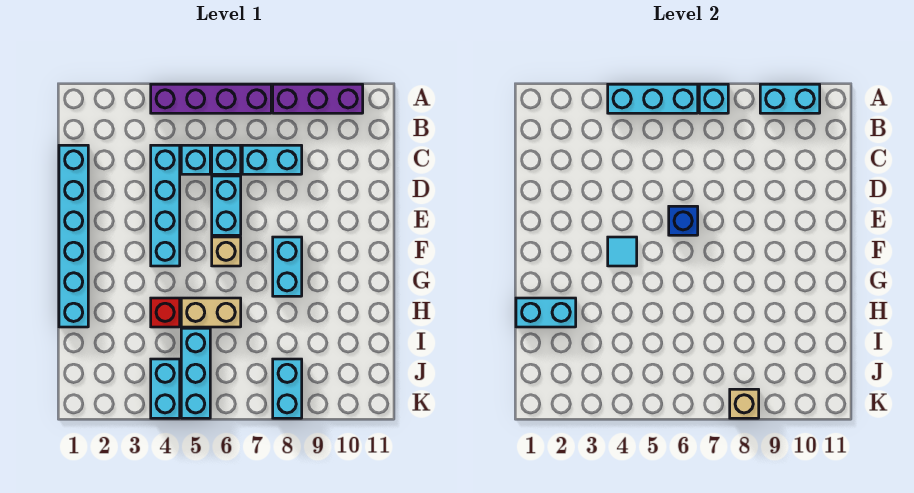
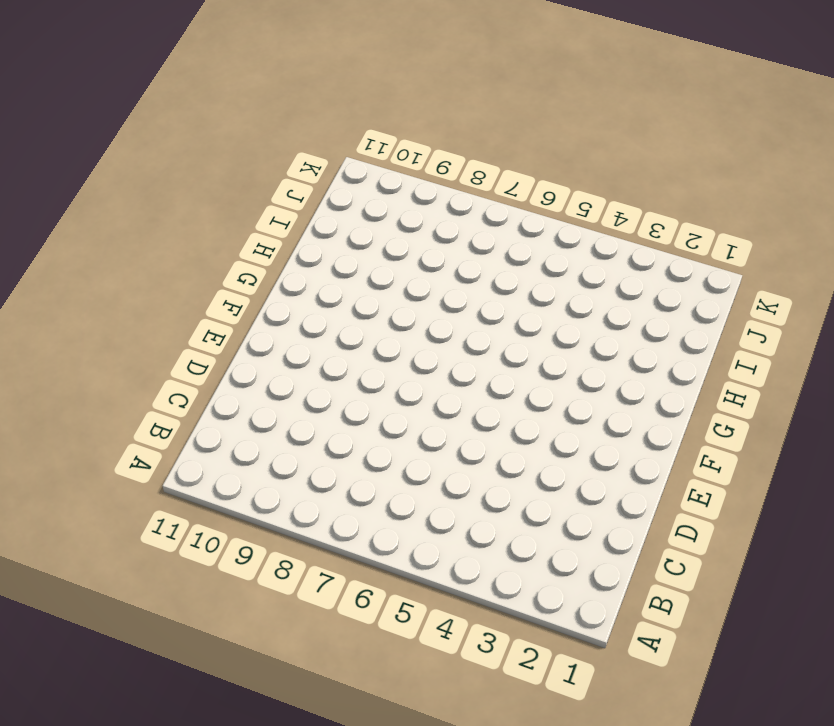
none -> purple brick A4:A7 level 1
none -> purple brick A8:A10 level 1
none -> cyan brick C1:H1 level 1

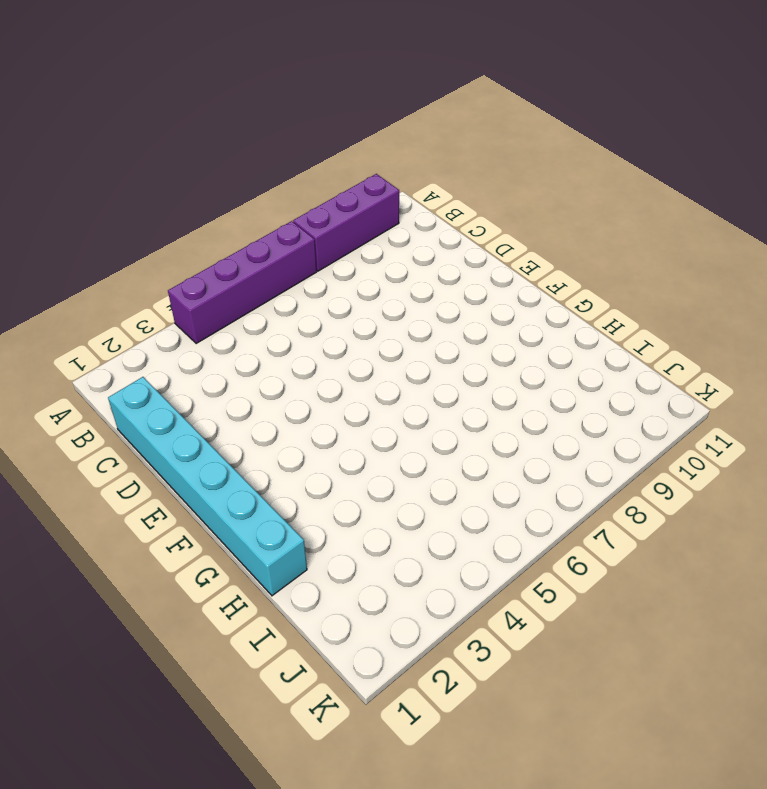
none -> cyan brick C4:F4 level 1
none -> cyan brick C5 level 1
none -> cyan brick C6 level 1

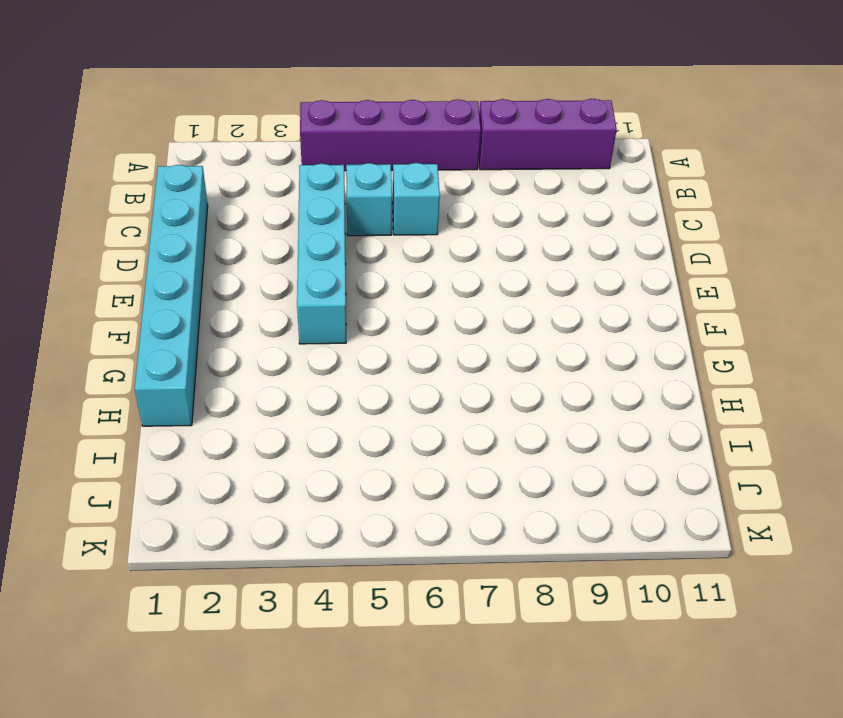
none -> cyan brick C7:C8 level 1
none -> cyan brick D6:E6 level 1
none -> tan brick F6 level 1

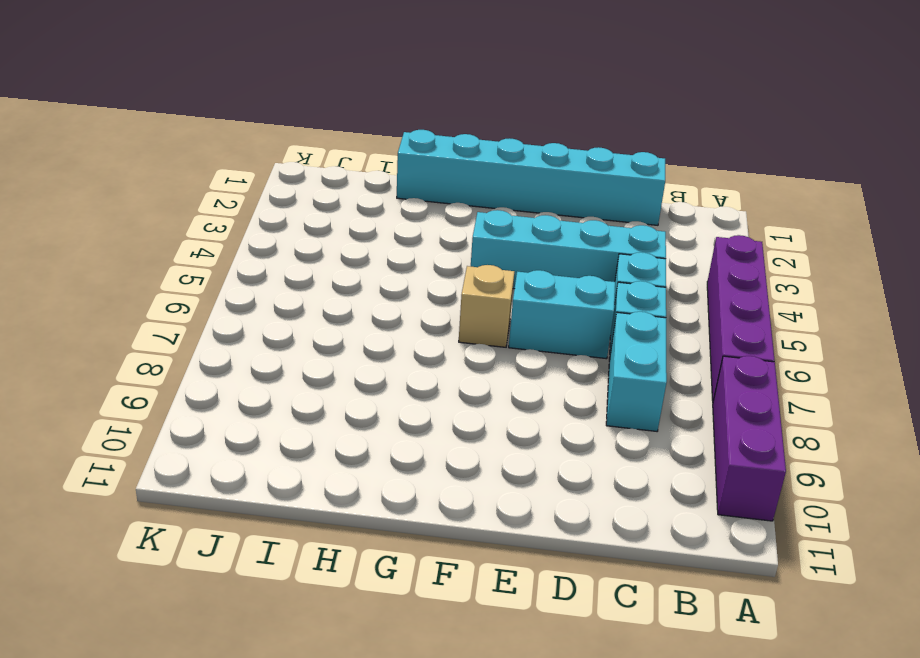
none -> cyan brick F8:G8 level 1
none -> red brick H4 level 1
none -> tan brick H5:H6 level 1

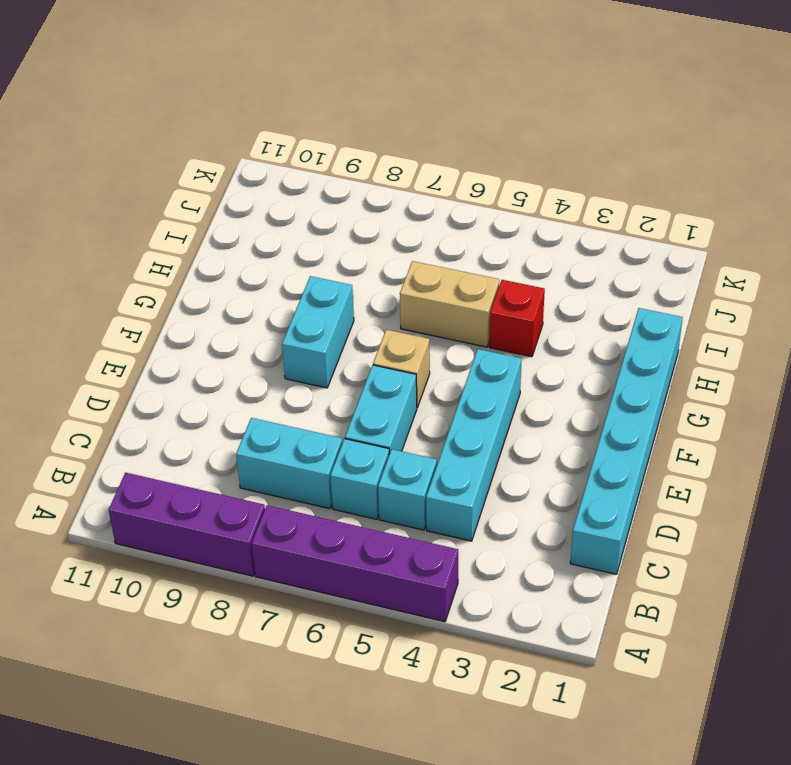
none -> cyan brick I5:K5 level 1
none -> cyan brick J4:K4 level 1
none -> cyan brick J8:K8 level 1

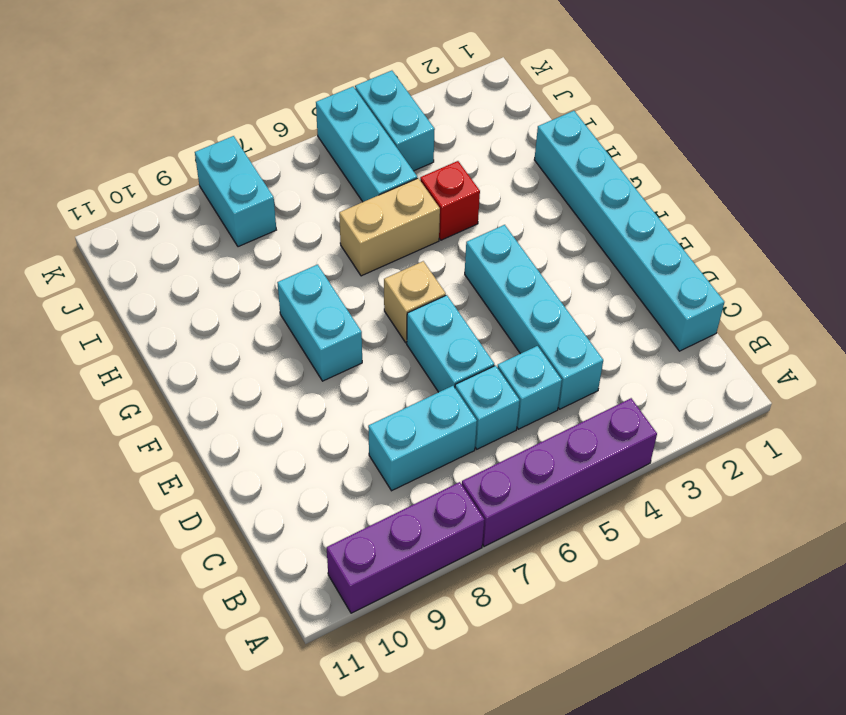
none -> cyan brick A4:A6 level 2
none -> cyan brick A7 level 2
none -> cyan brick A9:A10 level 2

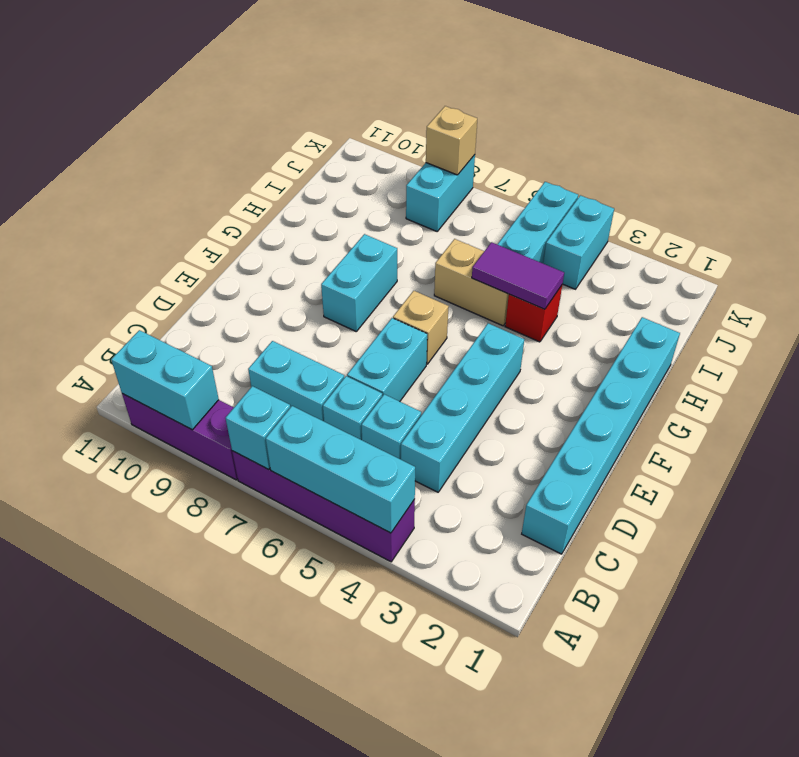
purple tile H4:H5 level 2 -> none
none -> blue brick E6 level 2
none -> cyan tile F4 level 2
none -> cyan brick H1:H2 level 2

